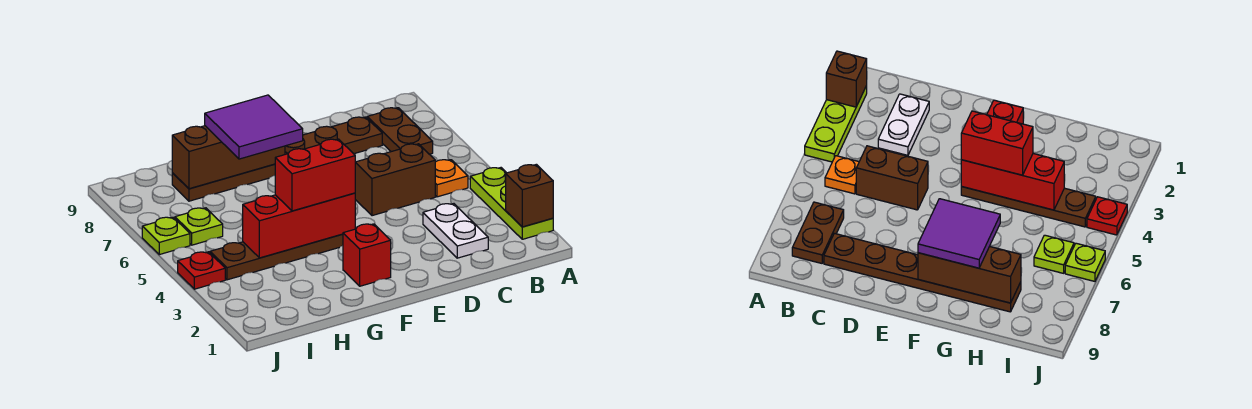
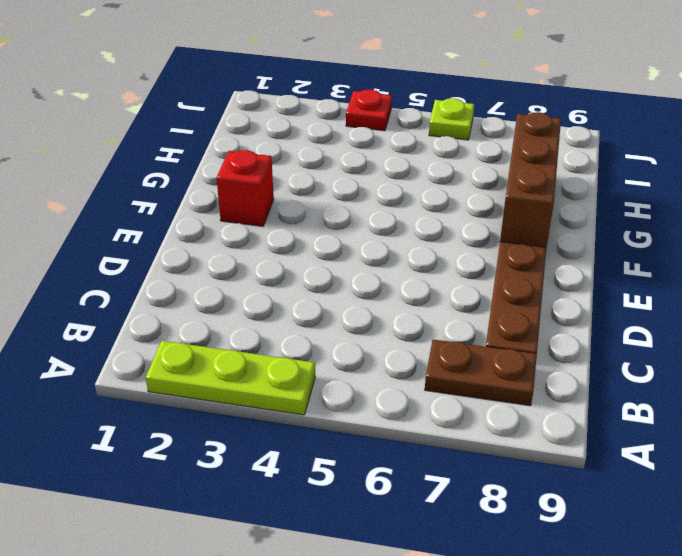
none -> orange plate B5 level 1
none -> white plate C2:C3 level 1
none -> brown brick C5:D5 level 1

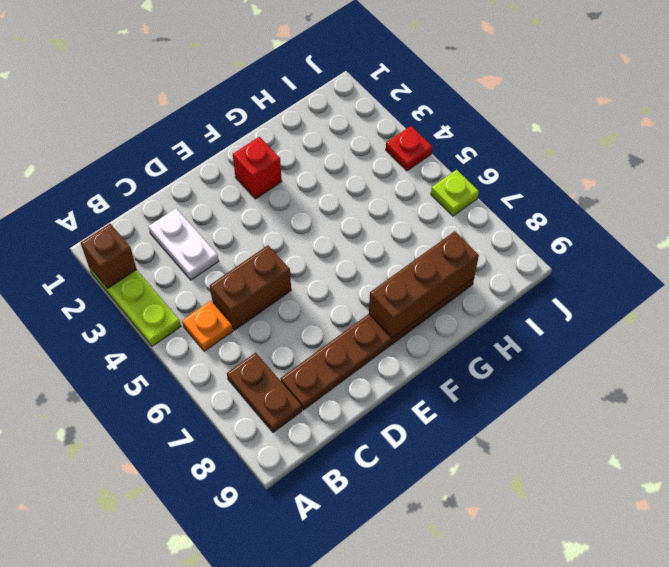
none -> brown plate F4:I4 level 1
none -> lime plate I6 level 1
none -> red brick F4:H4 level 2

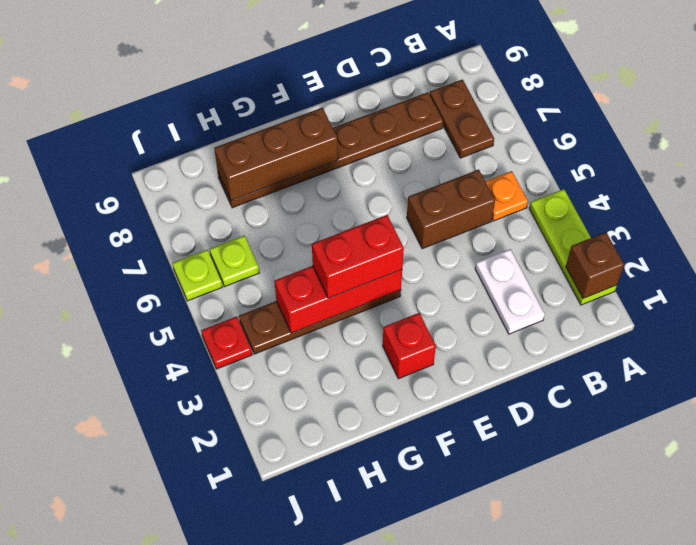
none -> purple tile F7:G8 level 3

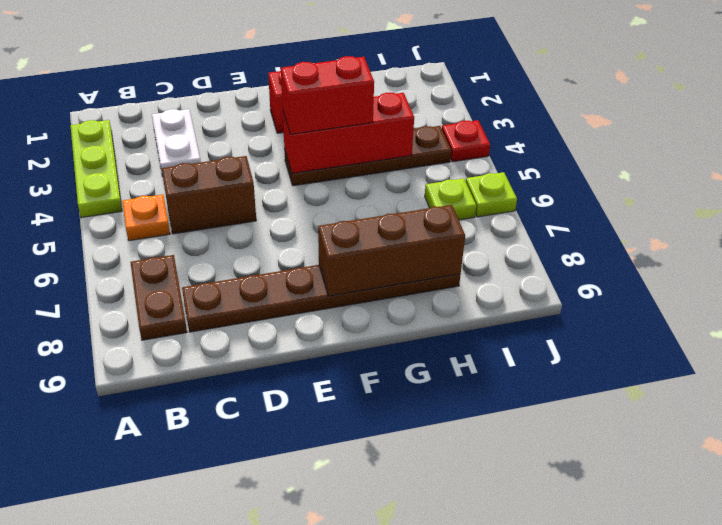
none -> brown brick A2 level 2
none -> purple tile F7:G8 level 3

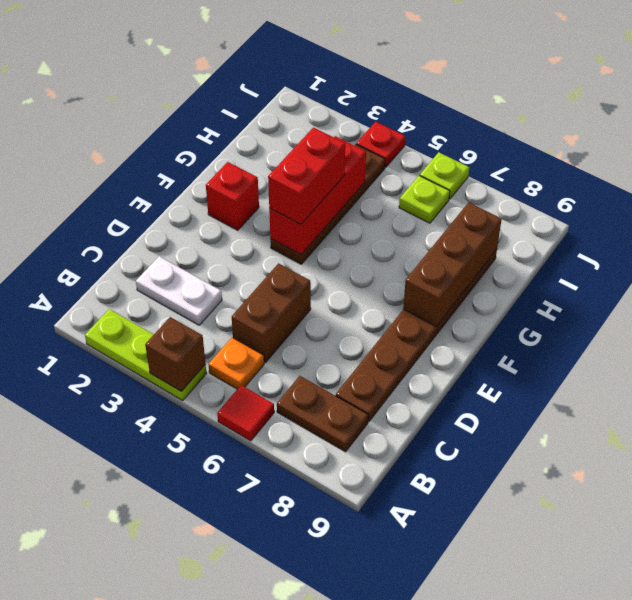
brown brick A4 level 2 -> brown brick A2 level 2
red tile A6 level 1 -> none
none -> purple tile F7:G8 level 3

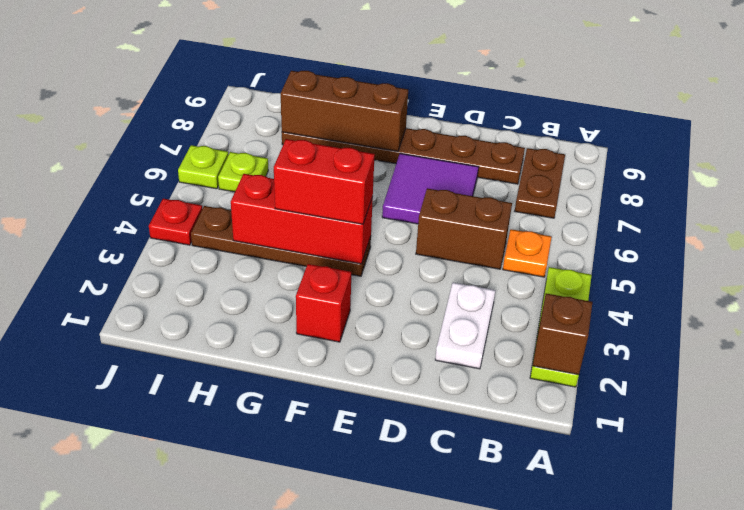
purple tile D6:E7 level 1 -> purple tile F7:G8 level 3

